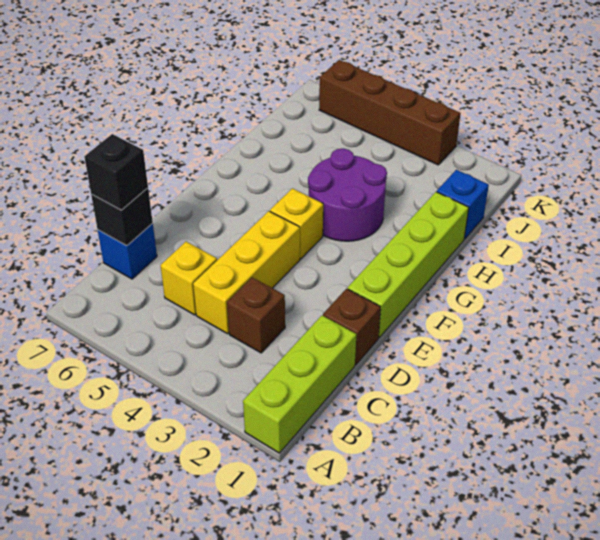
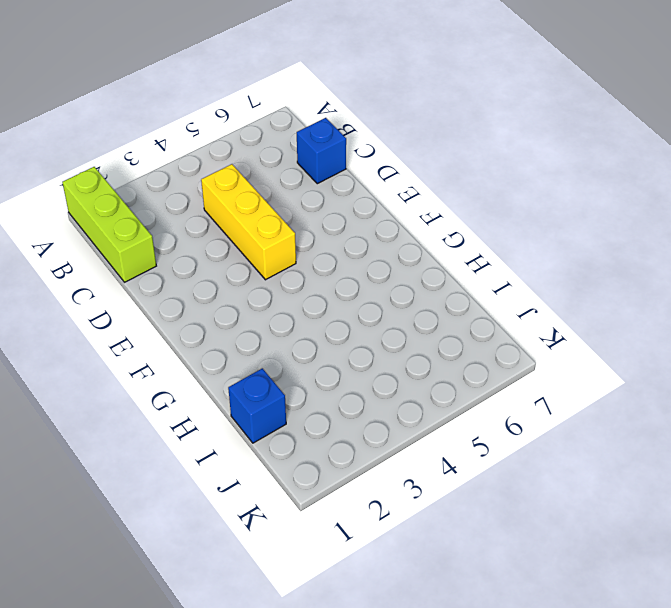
none -> brown brick C3 level 1
none -> yellow brick C5 level 1
none -> brown brick D1 level 1

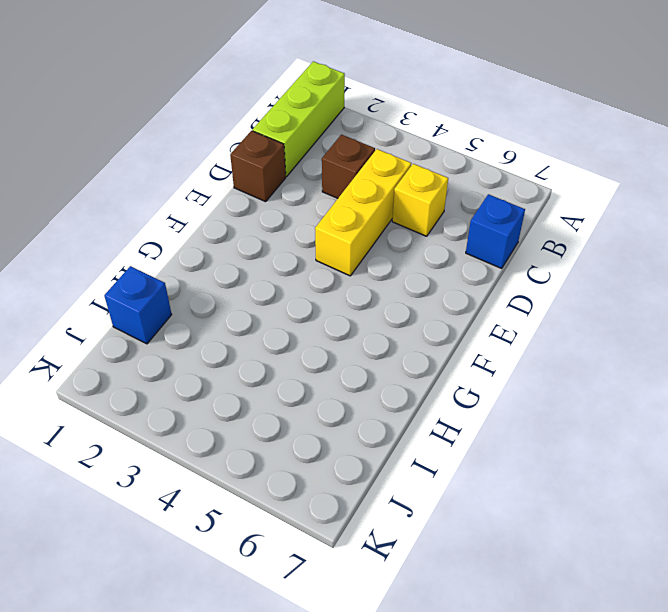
none -> lime brick E1:H1 level 1
none -> yellow brick F4 level 1
none -> purple round brick G3:H4 level 1

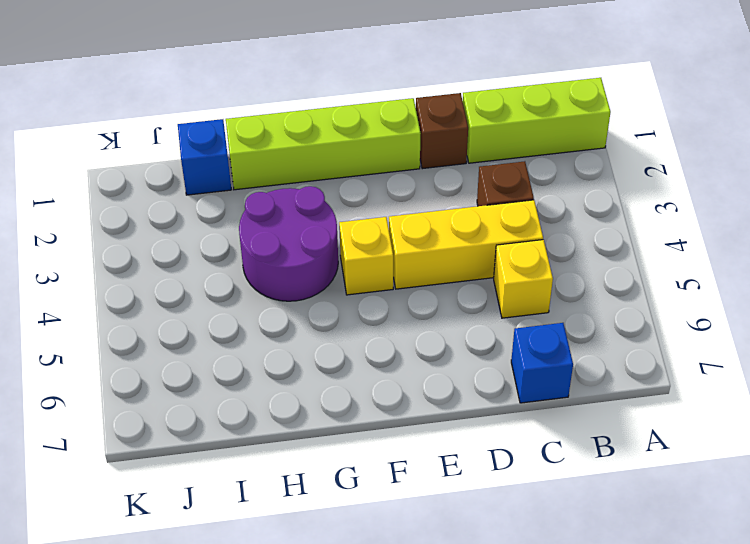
none -> brown brick K3:K6 level 1
none -> black brick C7 level 2
none -> black brick C7 level 3

